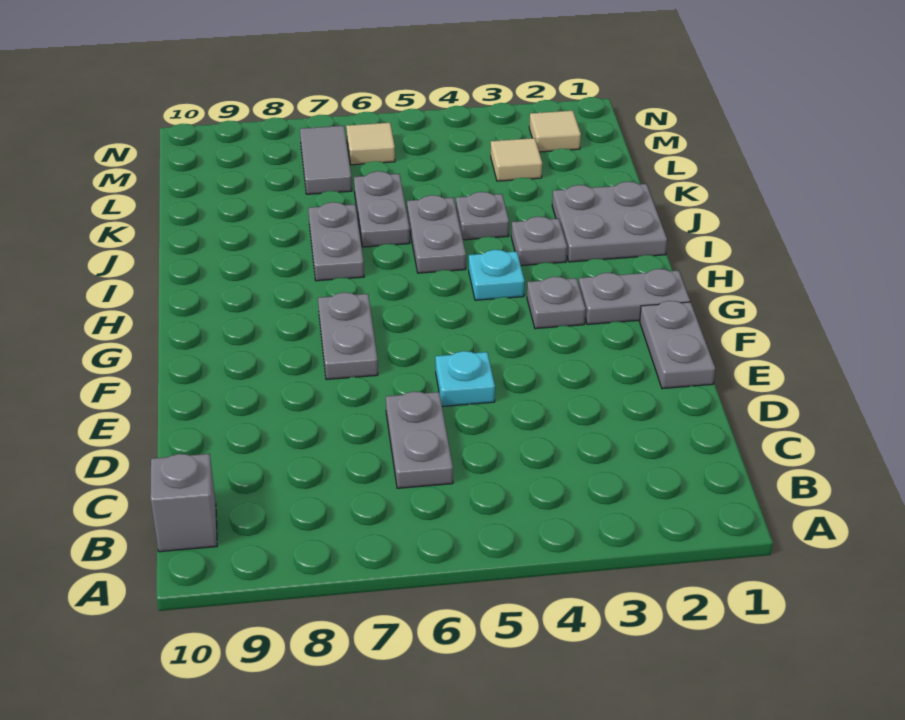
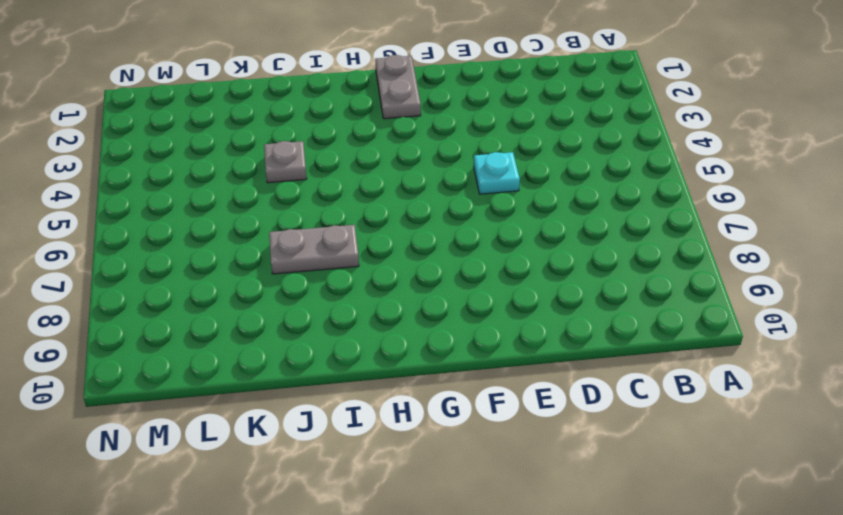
none -> grey brick B10 level 1
none -> grey plate C6:D6 level 1
none -> grey plate E1:F1 level 1

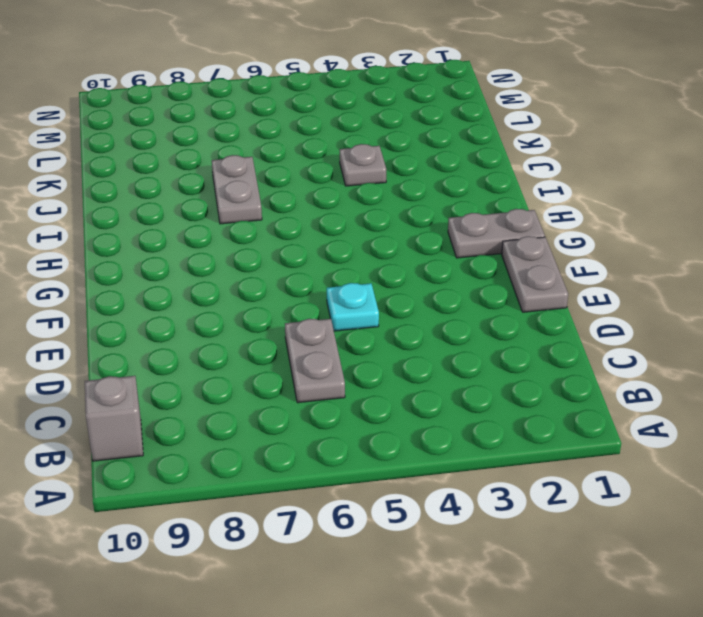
none -> grey plate F7:G7 level 1
none -> grey plate G3 level 1
none -> cyan plate H4 level 1

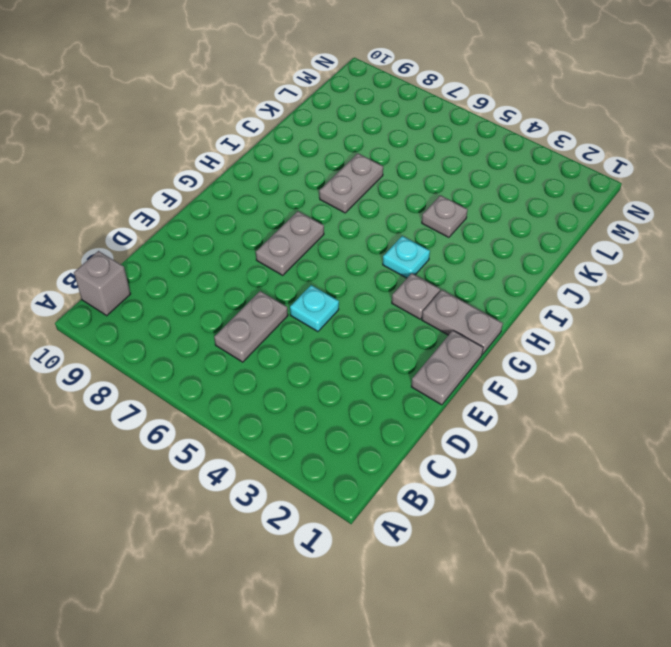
none -> grey plate I1:J2 level 1
none -> grey plate I3 level 1
none -> grey plate I5:J5 level 1

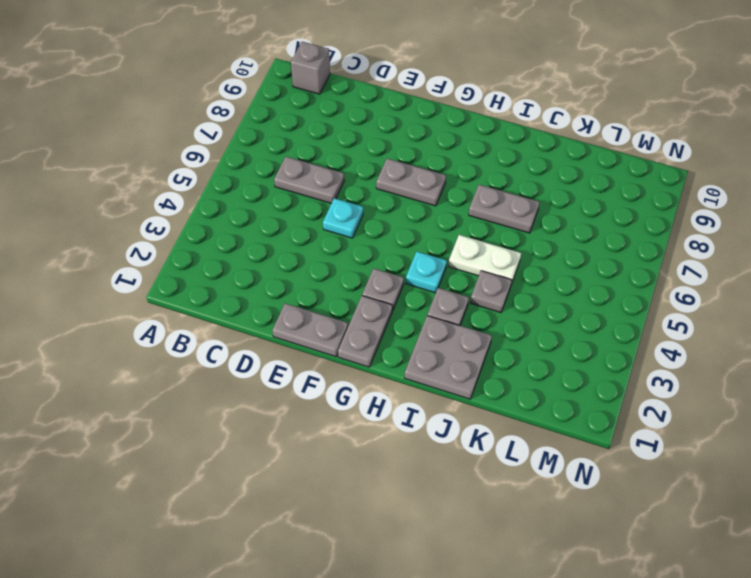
white plate I5:J5 level 1 -> grey plate I5:J5 level 1
none -> grey plate J6:K6 level 1
none -> tan tile L3 level 1
none -> grey tile L7:M7 level 1

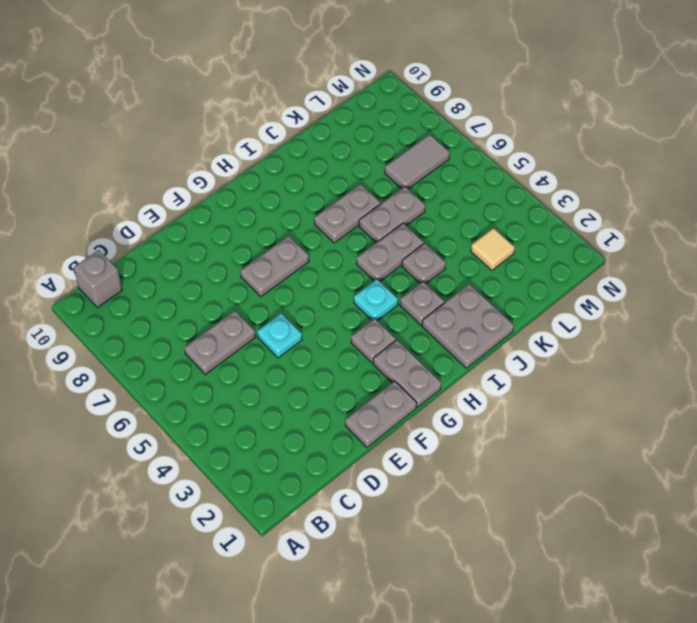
none -> tan tile M2 level 1
none -> tan tile M6 level 1

